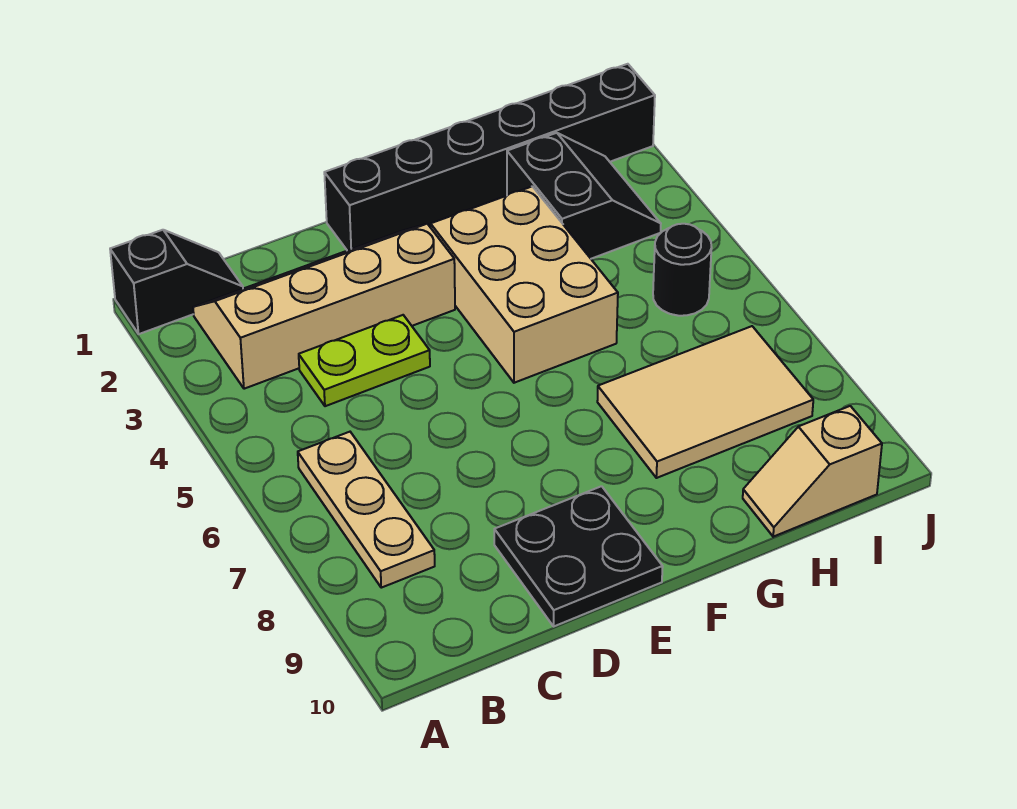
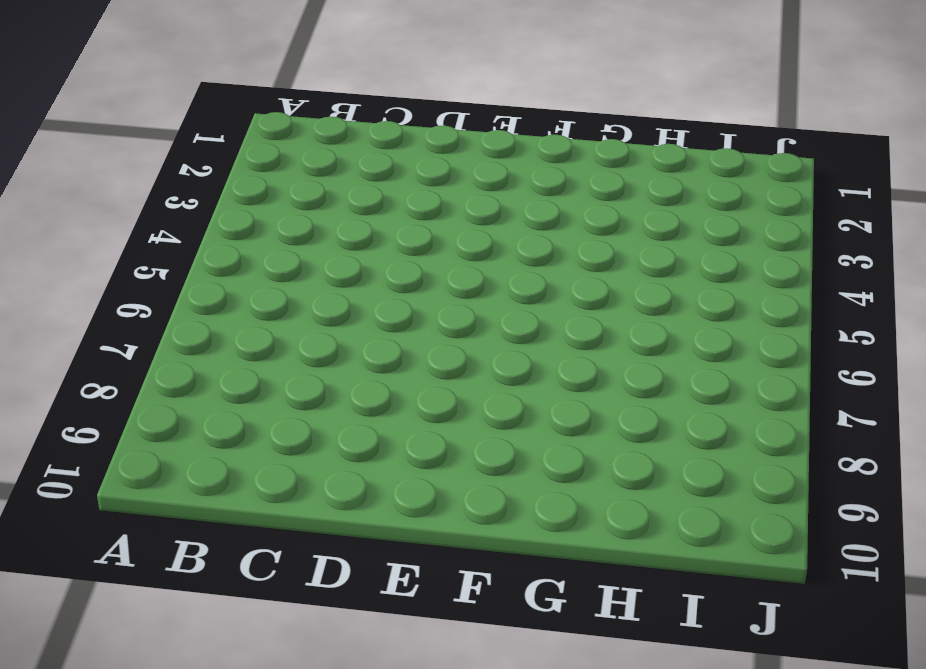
none -> black slope A1:B1 level 1 top A
none -> tan slope B2:E3 level 1 top 3

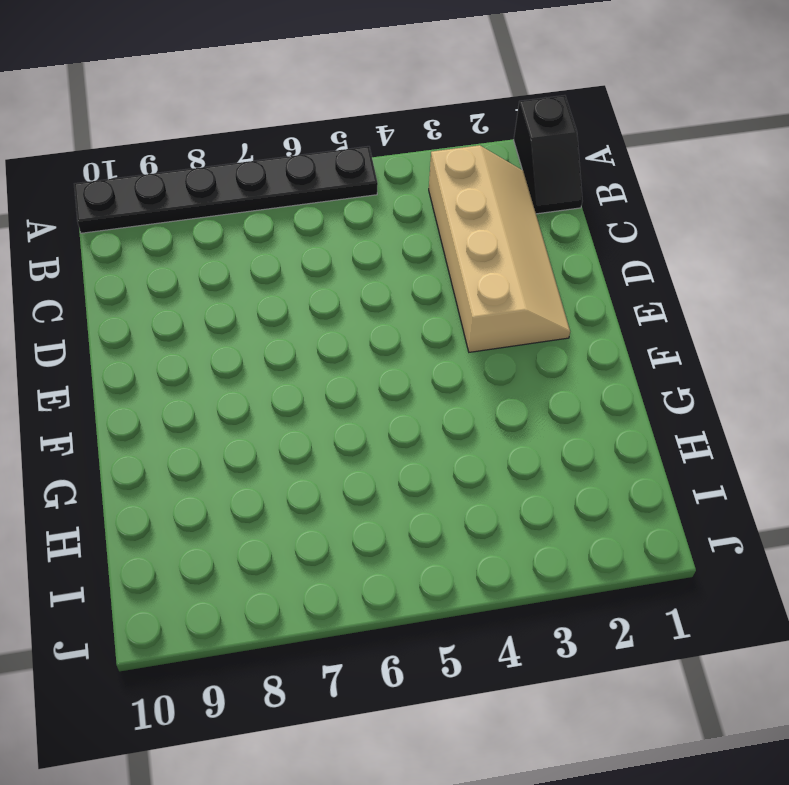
black plate A5:A10 level 1 -> none
none -> tan plate B6:B8 level 1
none -> lime plate C4:D4 level 1

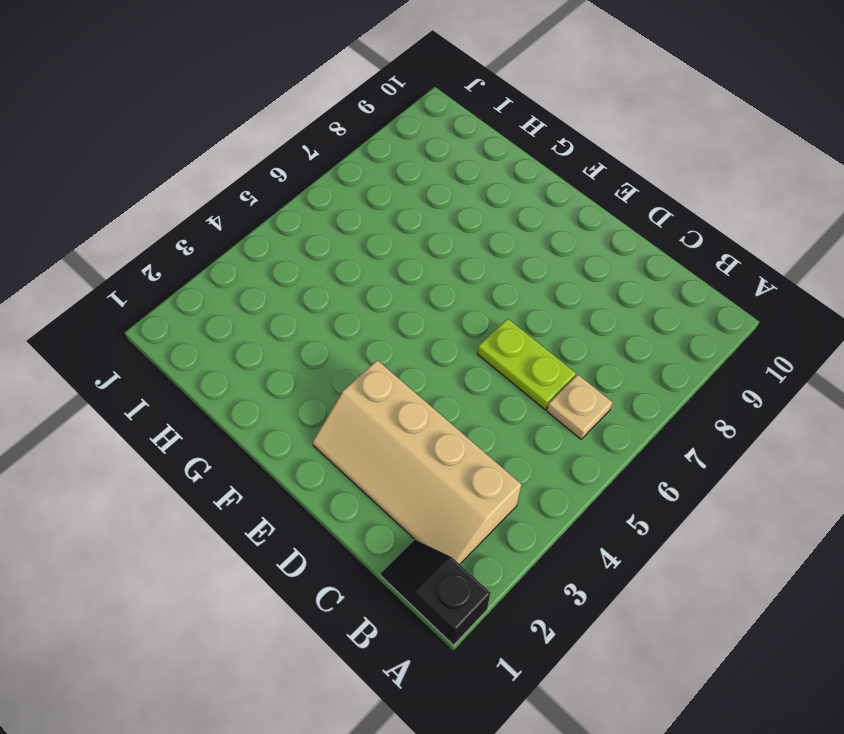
tan plate B6 level 1 -> tan plate B6:B8 level 1
lime plate C6:D6 level 1 -> lime plate C4:D4 level 1
none -> black plate D9:E10 level 1
none -> black brick E1:J1 level 1

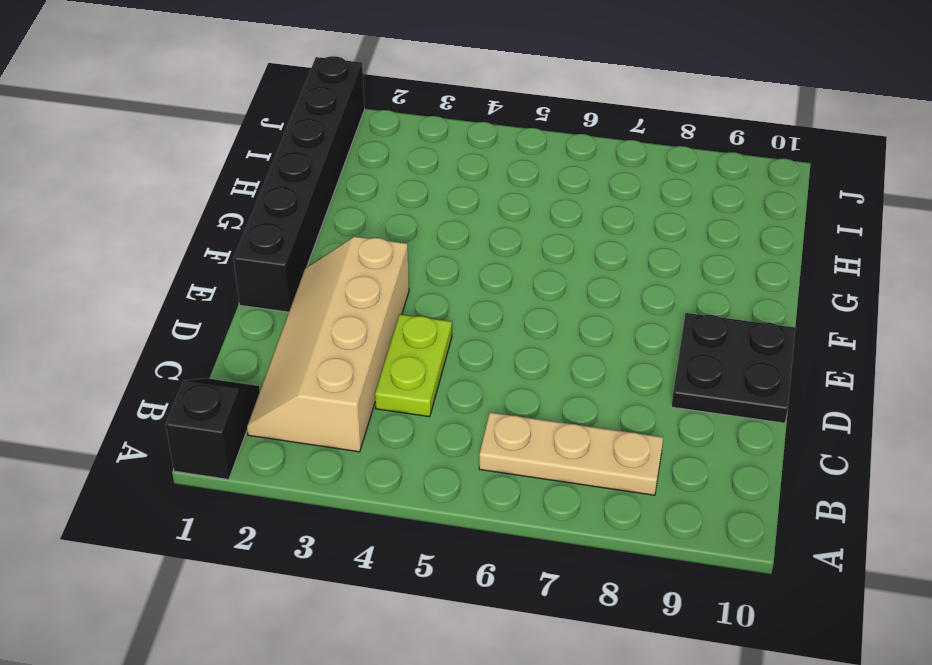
none -> tan brick F3:G5 level 1
none -> tan tile G7:I8 level 1

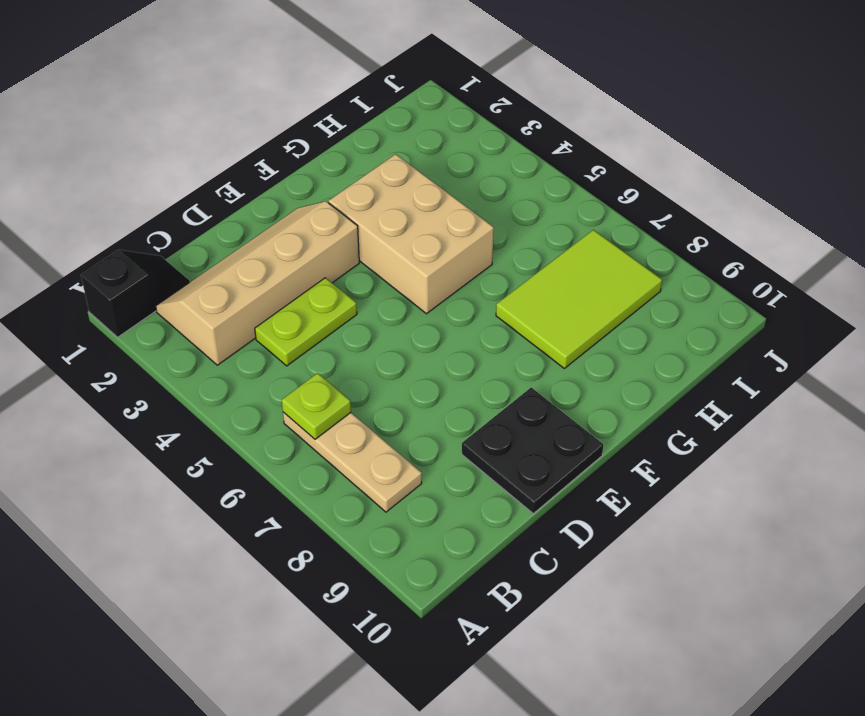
lime plate B6 level 2 -> none
lime tile G7:I8 level 1 -> tan tile G7:I8 level 1
none -> black brick E1:J1 level 1
none -> black slope H2:I3 level 1 top H

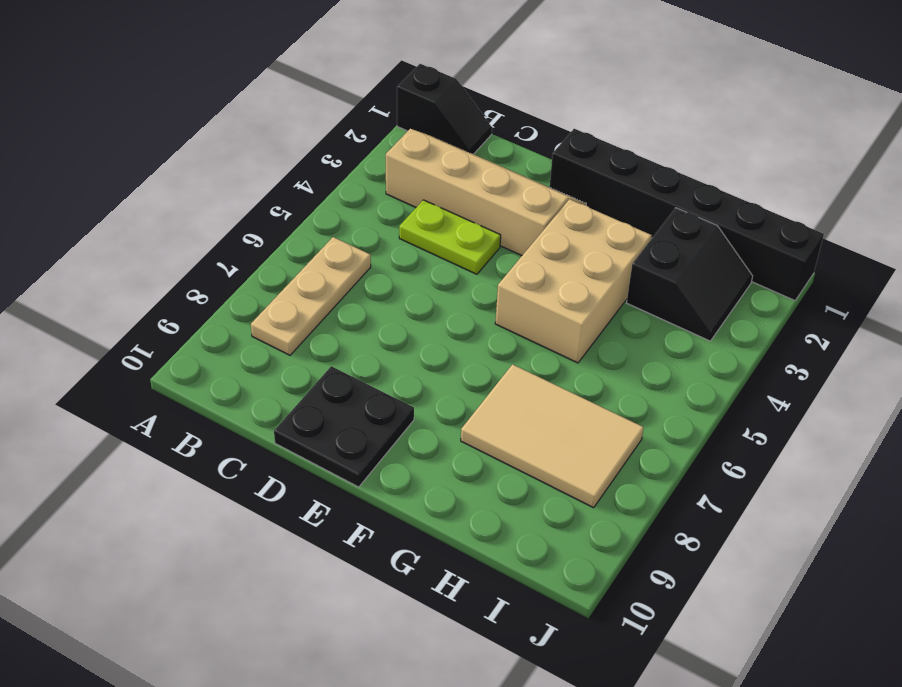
none -> tan slope H10:I10 level 1 top I
none -> black round brick I5 level 1

